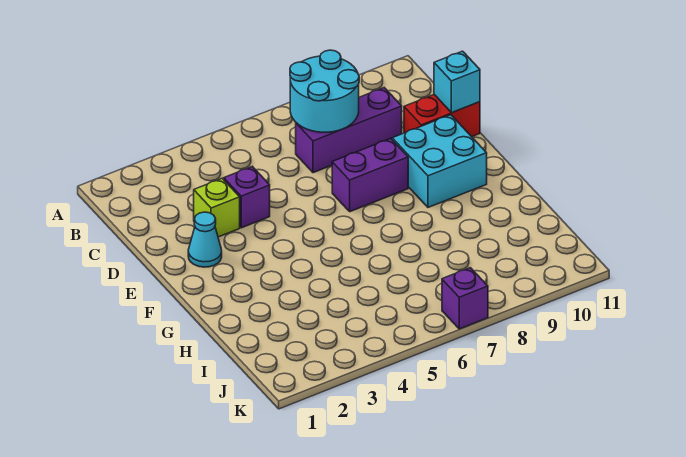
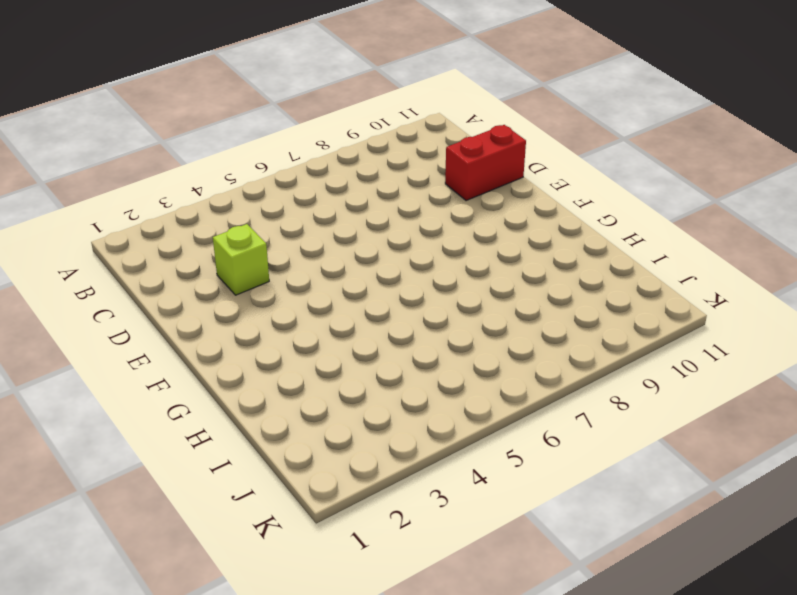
none -> purple brick C7:C9 level 1
none -> purple brick D4 level 1

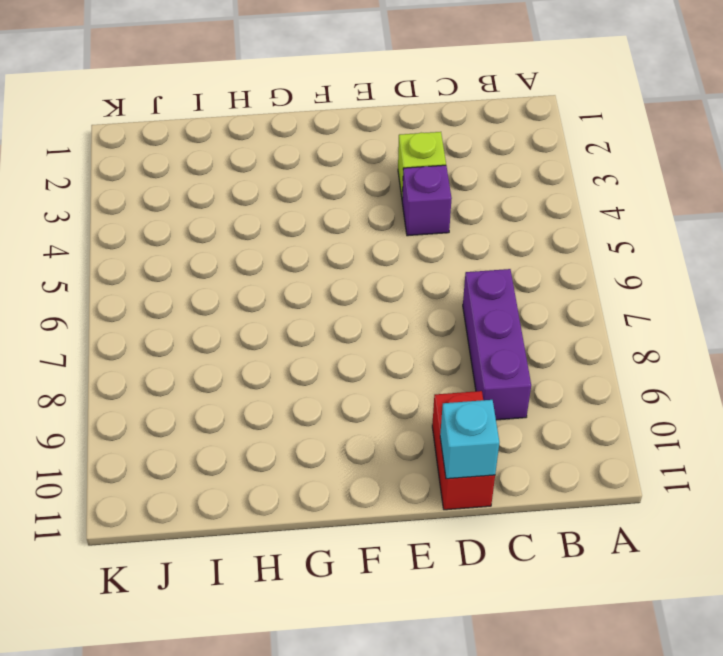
none -> cyan cone E2 level 1
none -> purple brick E7:E8 level 1

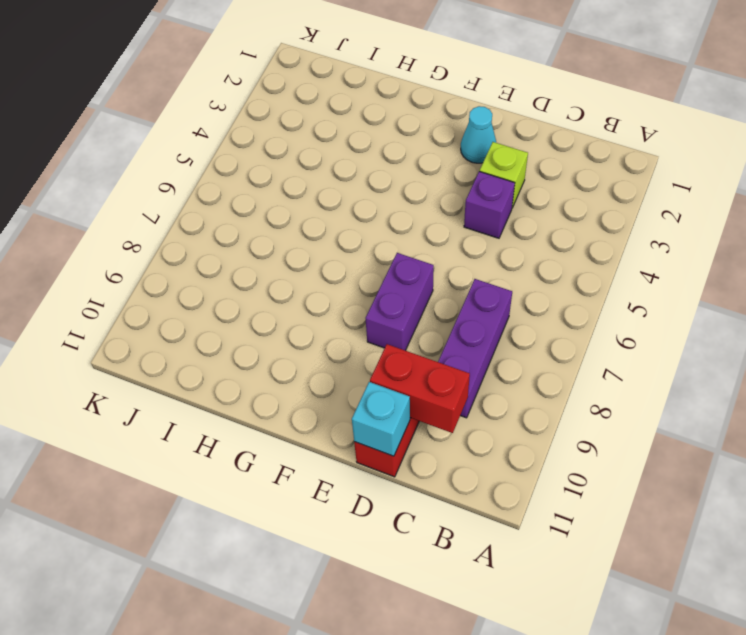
red brick C10:D10 level 2 -> none
none -> cyan brick E9:F10 level 1
none -> purple brick K7 level 1

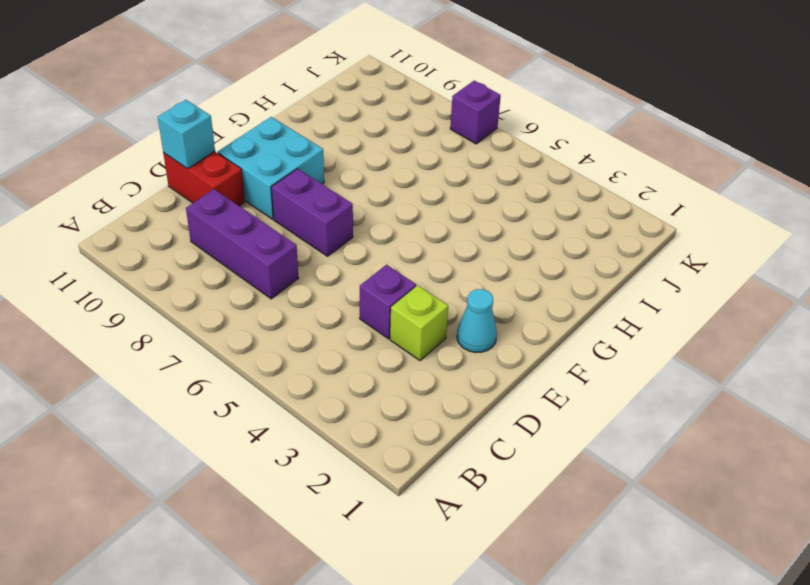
none -> cyan round brick B7:C8 level 2

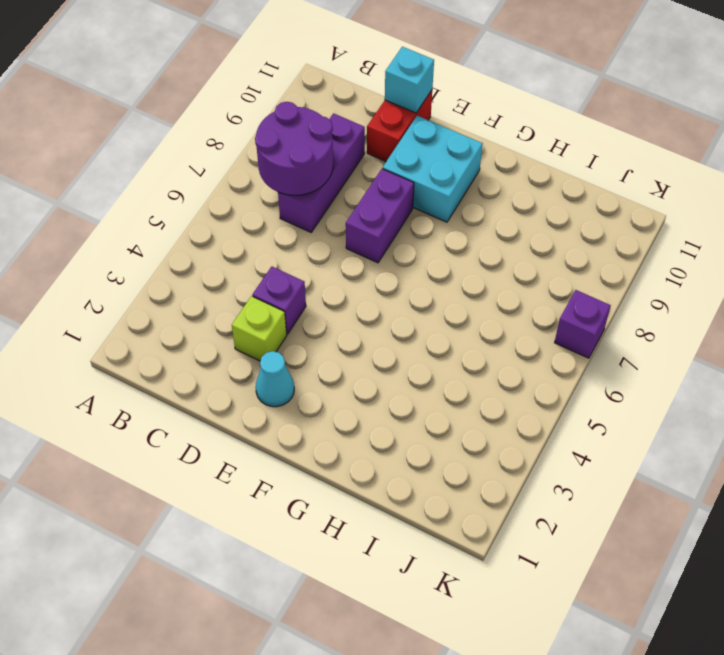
purple round brick B7:C8 level 2 -> cyan round brick B7:C8 level 2

